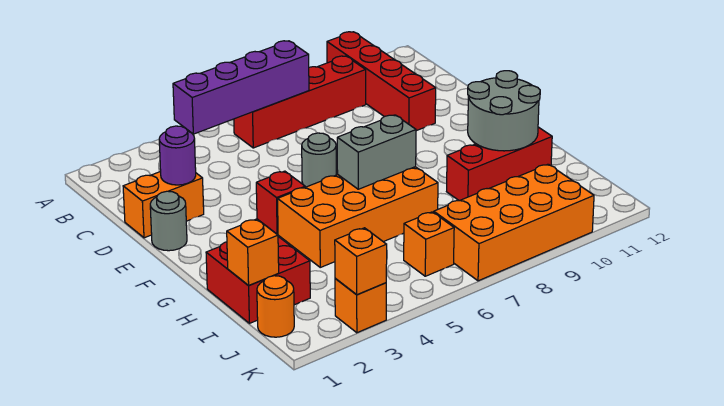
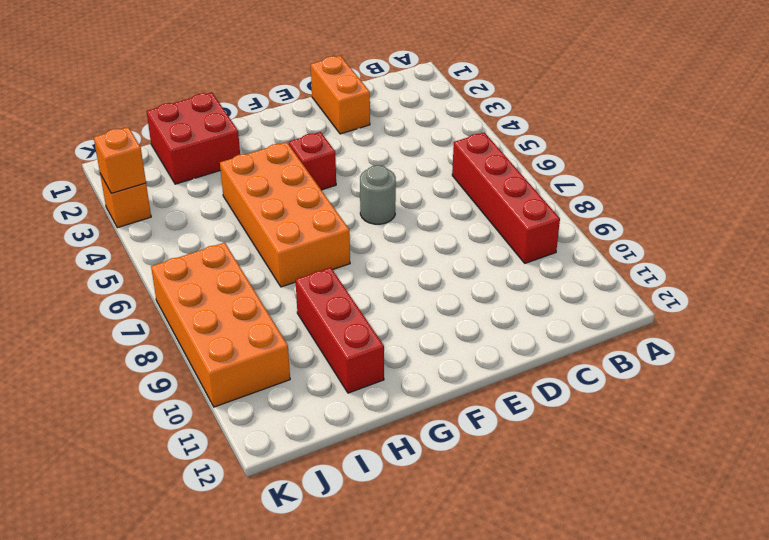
none -> red brick A10:D10 level 1
none -> grey round brick E1 level 1
none -> orange round brick J1 level 1

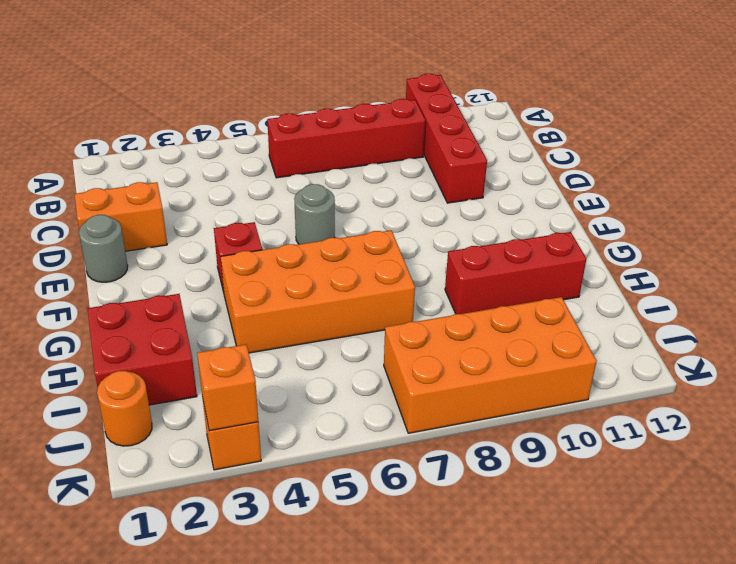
none -> orange brick J6 level 1
none -> purple brick B4:B7 level 2
none -> purple round brick D2 level 2

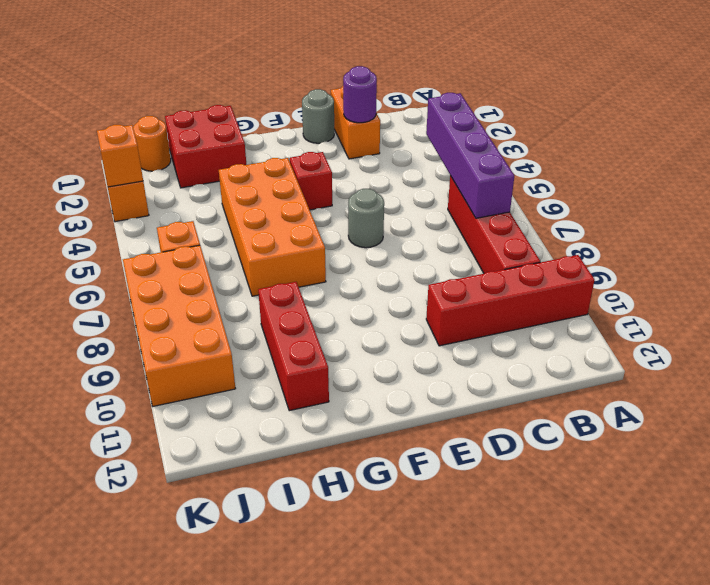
none -> grey brick G6:G7 level 2
none -> grey round brick G10:H11 level 2
none -> orange brick I1 level 2

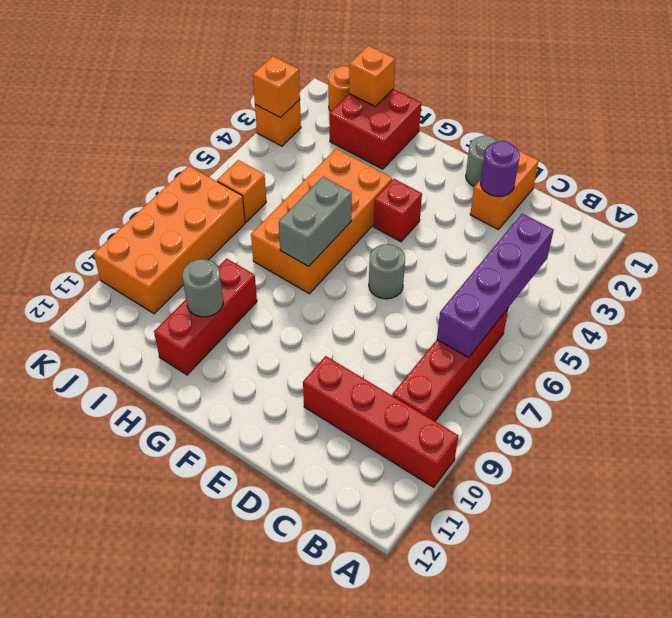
grey round brick H10 level 2 -> grey round brick G10:H11 level 2

